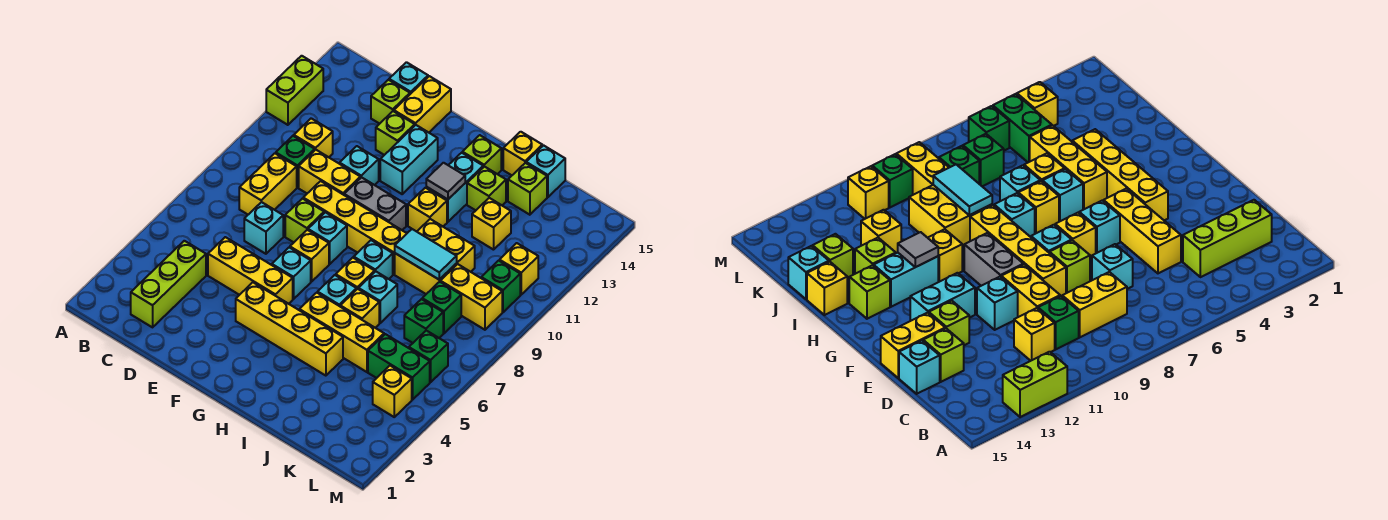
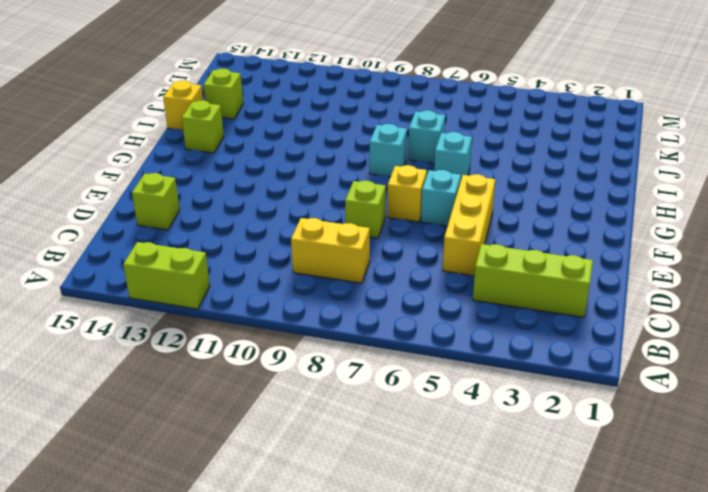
none -> green brick C10 level 1
none -> yellow brick C11 level 1
none -> cyan brick D7 level 1
none -> yellow brick D10:E10 level 1

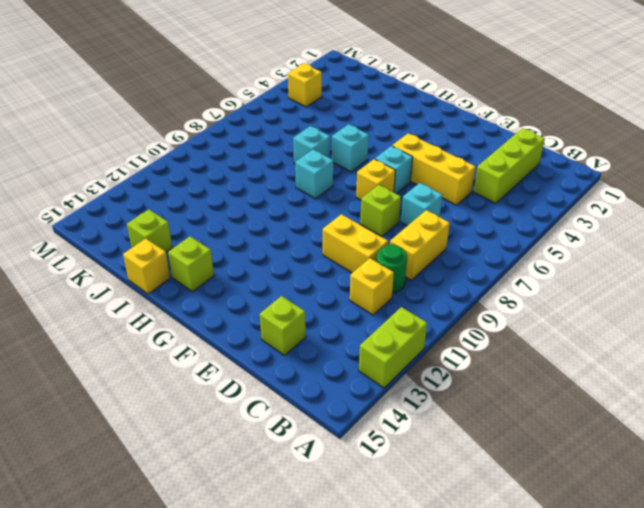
green round brick C10 level 1 -> green brick C10 level 1
none -> cyan brick D15 level 1
none -> yellow brick E9:H9 level 1
none -> cyan brick E11 level 1
none -> lime brick E13 level 1

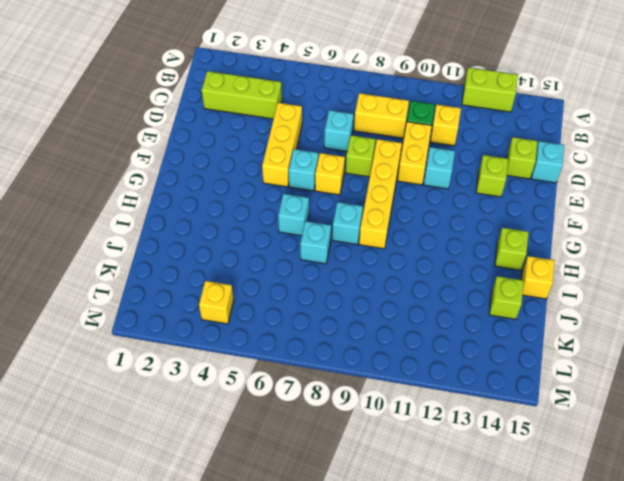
none -> yellow brick E14:E15 level 1
none -> yellow brick F4:I4 level 1
none -> cyan brick F8 level 1
none -> grey brick F10:G10 level 1

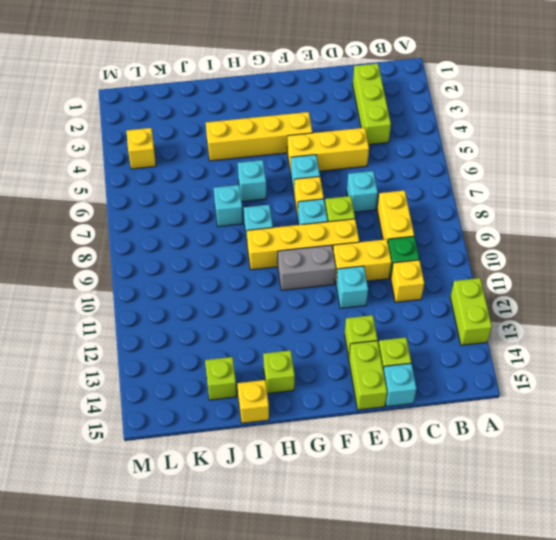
lime brick E14:E15 level 1 -> yellow brick E14:E15 level 1
none -> cyan brick F12:F13 level 1
none -> yellow brick H5:J5 level 1
none -> yellow brick H7 level 1
none -> yellow brick H11 level 1

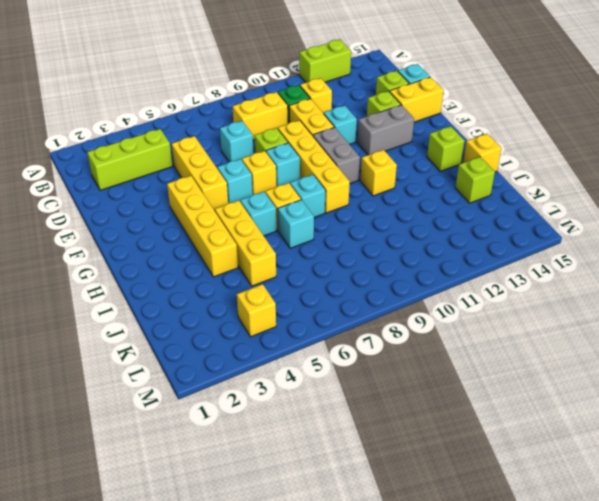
grey brick F12:F13 level 1 -> cyan brick F12:F13 level 1
none -> cyan brick H12:H13 level 1
none -> yellow brick I6 level 1
none -> yellow brick I9:J10 level 1
none -> lime brick I13 level 1

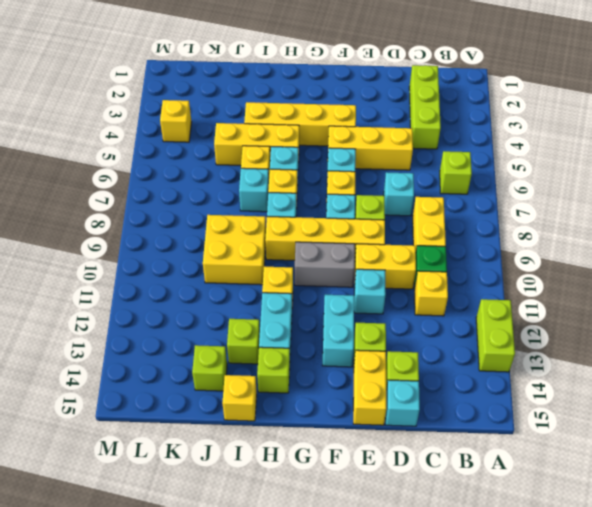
lime brick B6 level 1 -> none
none -> yellow brick J12 level 1
none -> cyan brick J15 level 1
none -> green brick K5:L5 level 1
none -> green brick K7 level 1

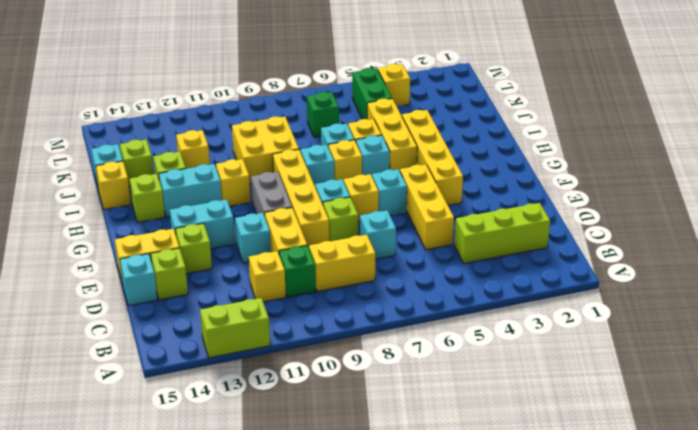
none -> green brick K8 level 1
none -> yellow brick K9:L9 level 1
none -> green brick L6 level 1
none -> green brick L10 level 1

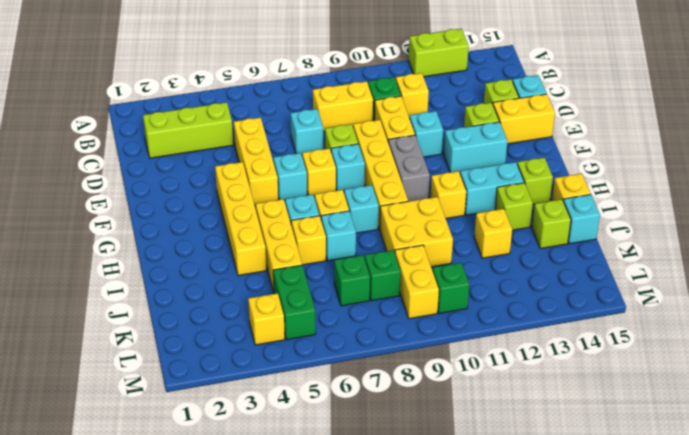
none -> green brick L6 level 1
none -> yellow brick L11 level 1
none -> grey tile H12 level 2
none -> cyan tile I9:J9 level 2

